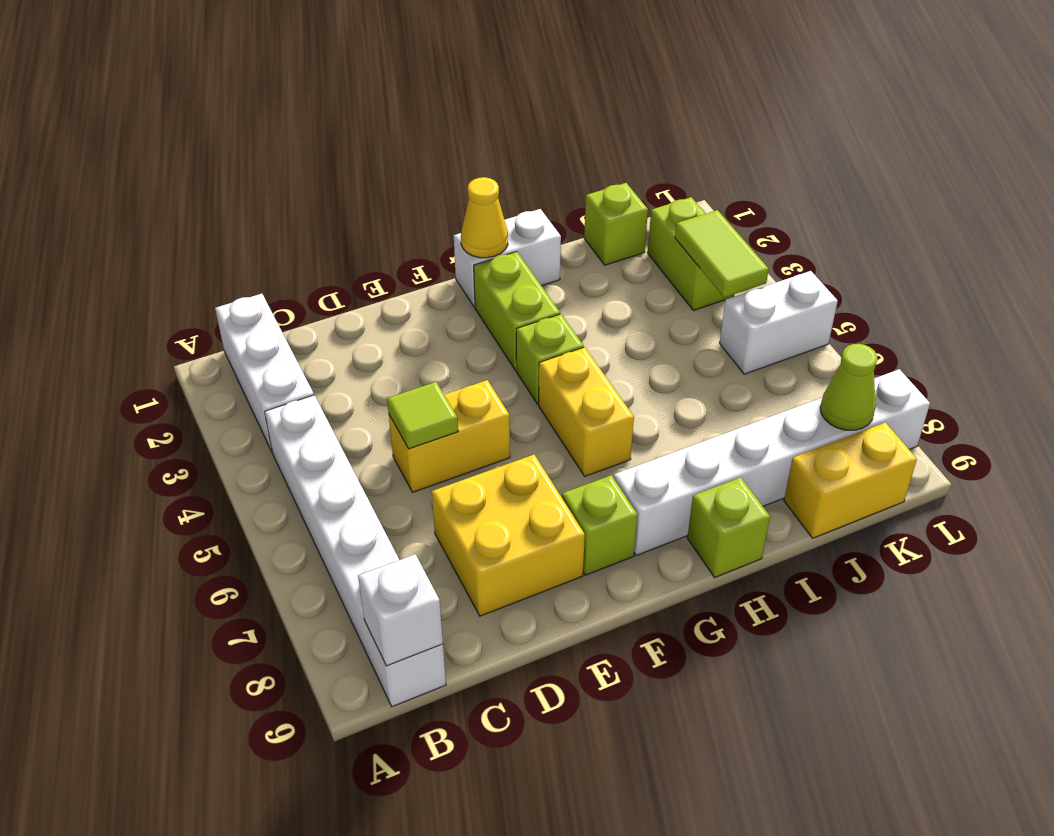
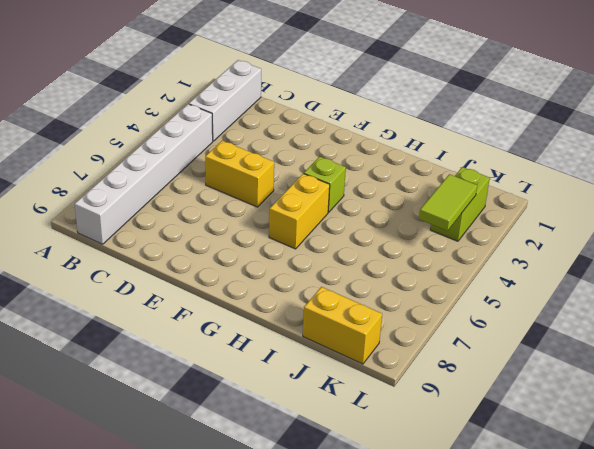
none -> yellow brick D7:E8 level 1
none -> lime brick F8 level 1
none -> white brick G1:H1 level 1

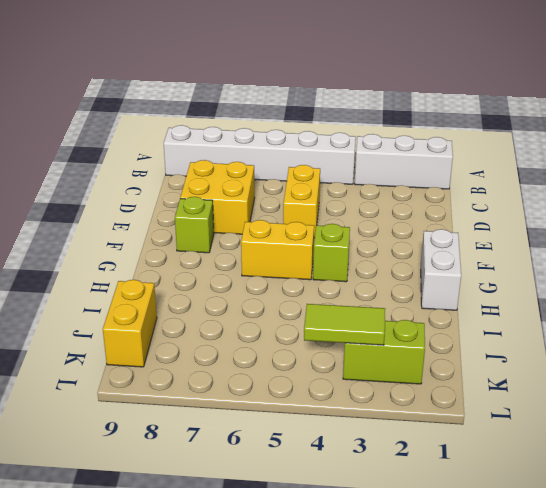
none -> lime brick G2:G3 level 1
none -> white brick G8:L8 level 1
none -> lime brick H9 level 1

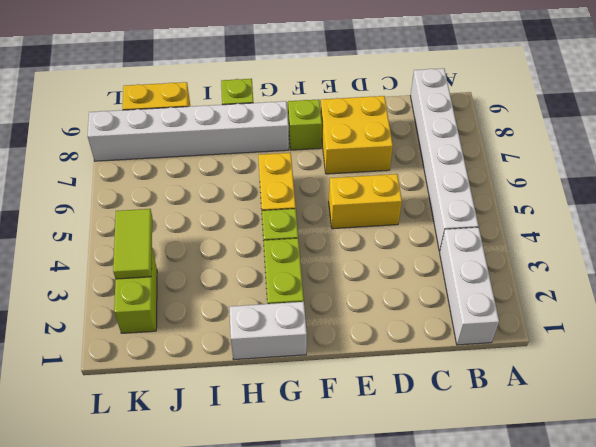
none -> lime brick J1 level 1
none -> white brick K5:L5 level 1
none -> white brick B9 level 2

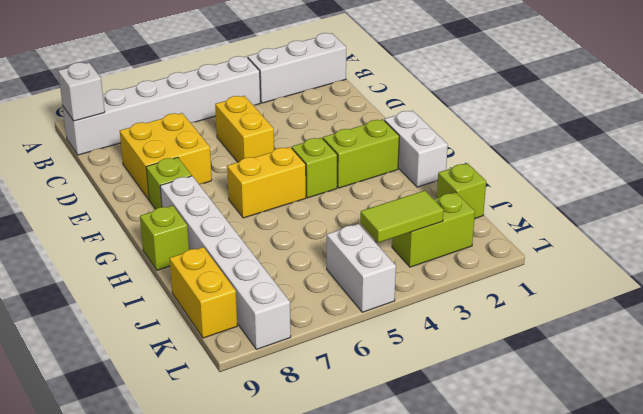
none -> lime tile D5 level 2
none -> yellow cone G1 level 2
none -> lime cone K8 level 2

